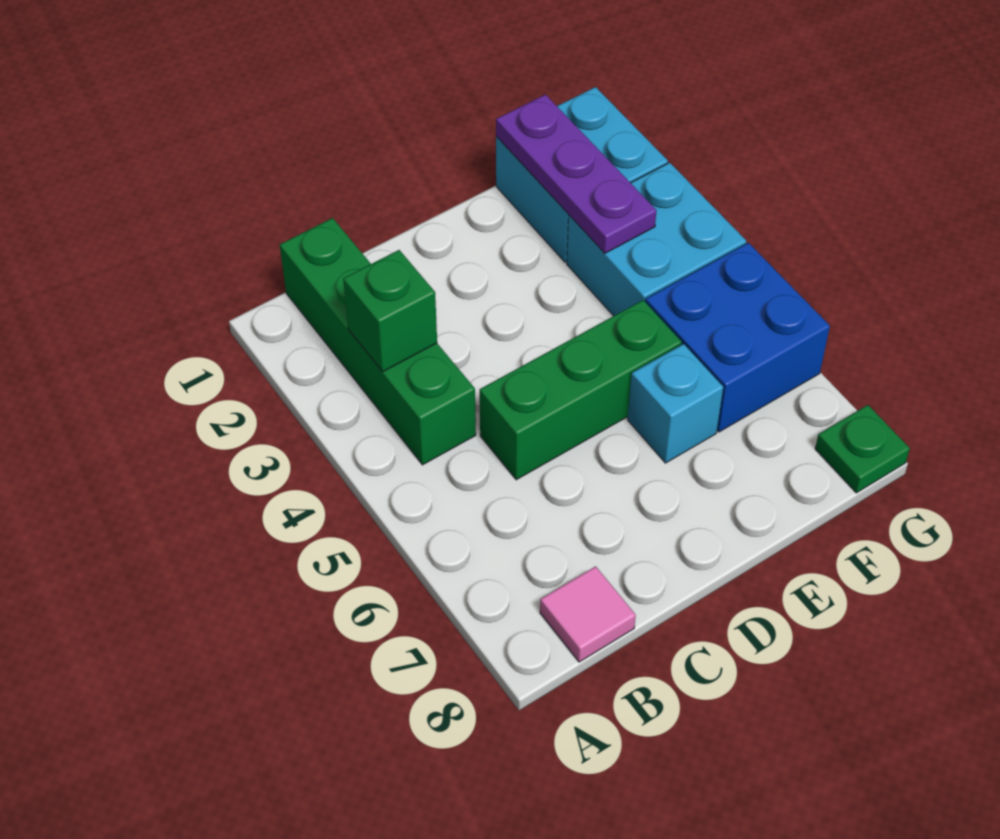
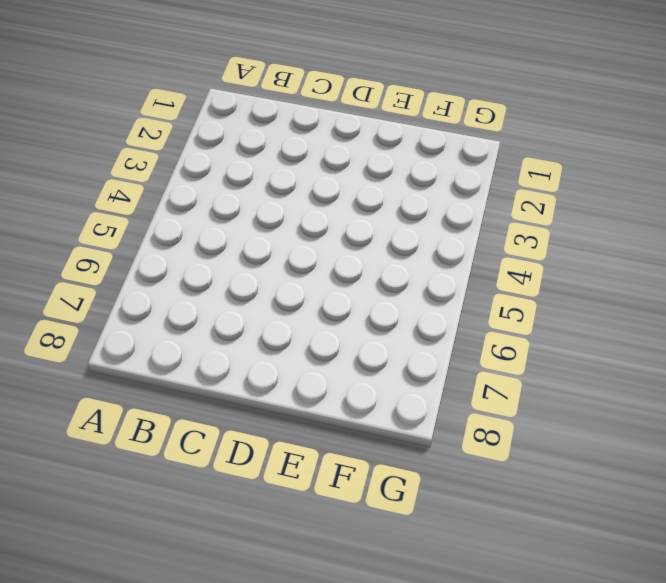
none -> green brick B1:B4 level 1
none -> pink tile B8 level 1

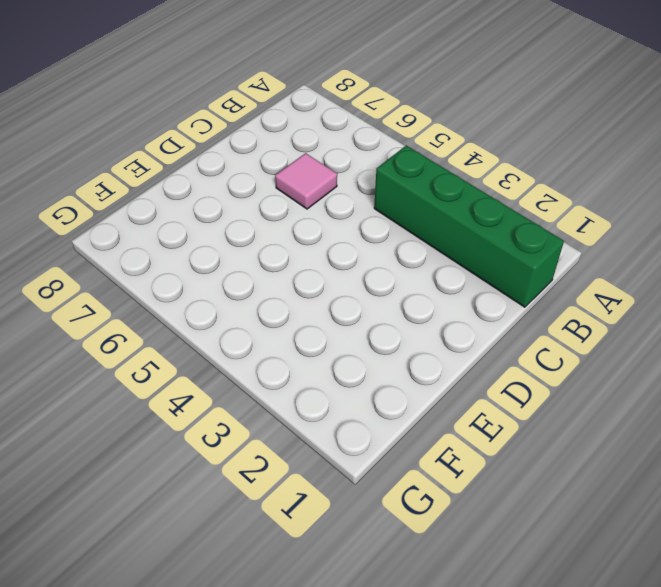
pink tile C6 level 1 -> pink tile B8 level 1
none -> green brick C5:E5 level 1
none -> cyan brick E6 level 1

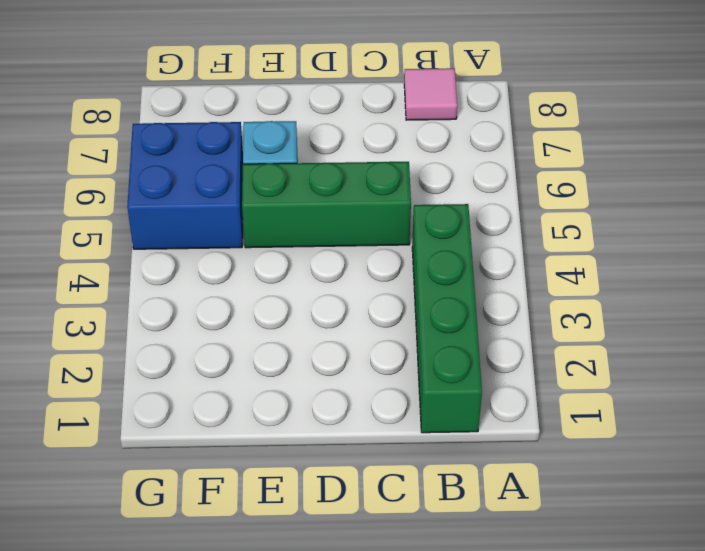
none -> cyan brick F1:G2 level 1
none -> cyan brick F3:G4 level 1

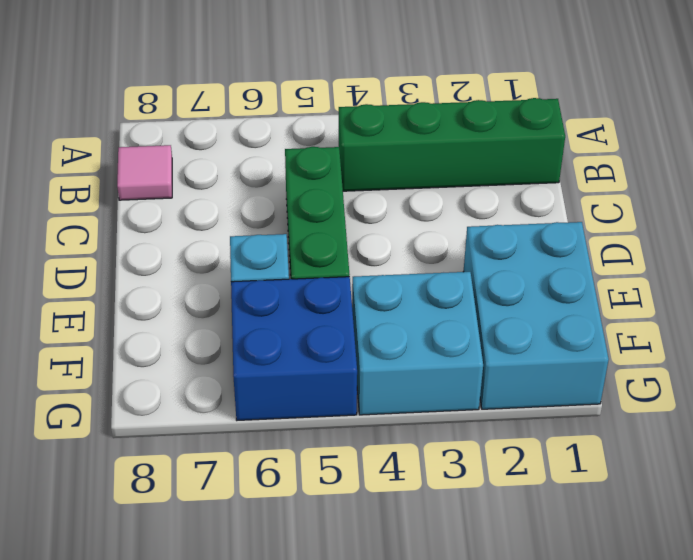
cyan brick E1:G2 level 1 -> cyan brick F1:G2 level 1
none -> green plate G8 level 1
none -> green brick B3 level 2

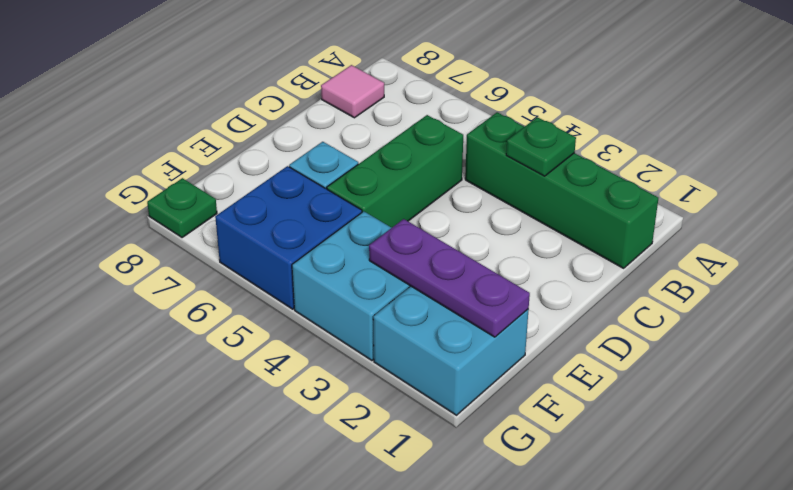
green plate B3 level 2 -> green brick B3 level 2

